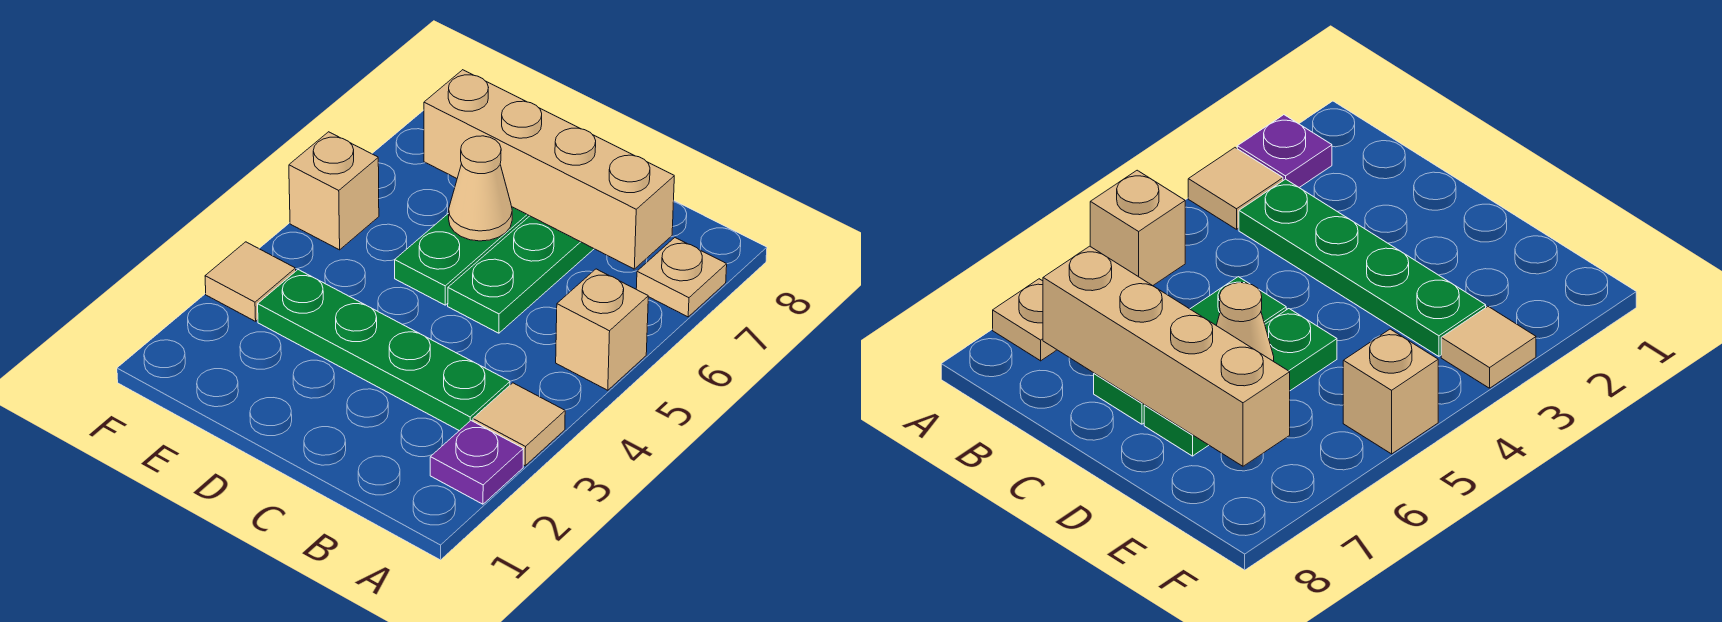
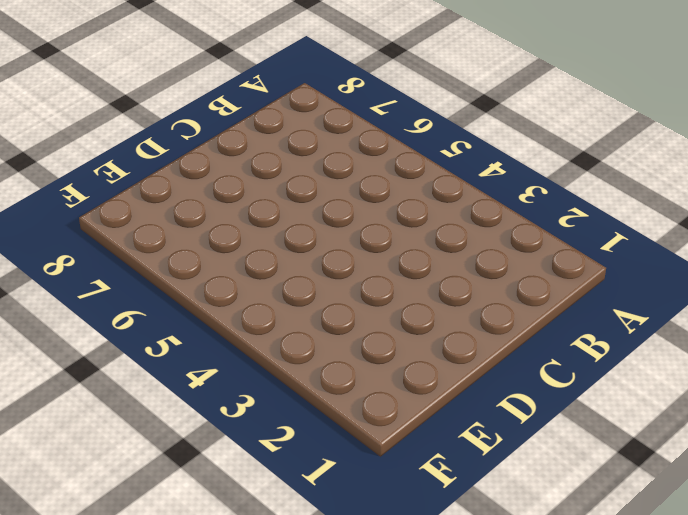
none -> purple plate A2 level 1
none -> tan tile A3 level 1

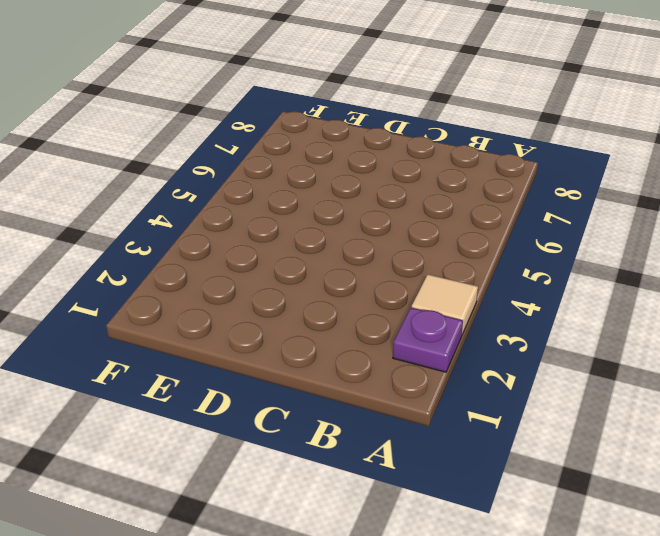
none -> tan brick A5 level 1
none -> tan plate A7 level 1

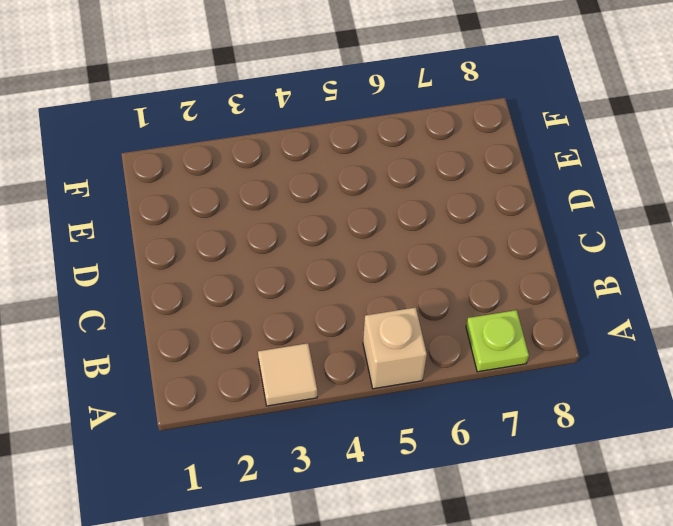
lime plate A7 level 1 -> tan plate A7 level 1
none -> purple plate A2 level 1
none -> green plate B3:E3 level 1

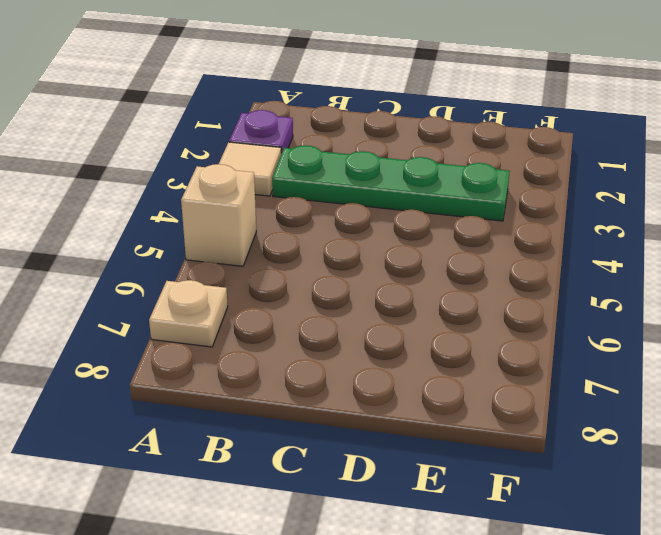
none -> green plate C5:C7 level 1
none -> green plate D5:D7 level 1

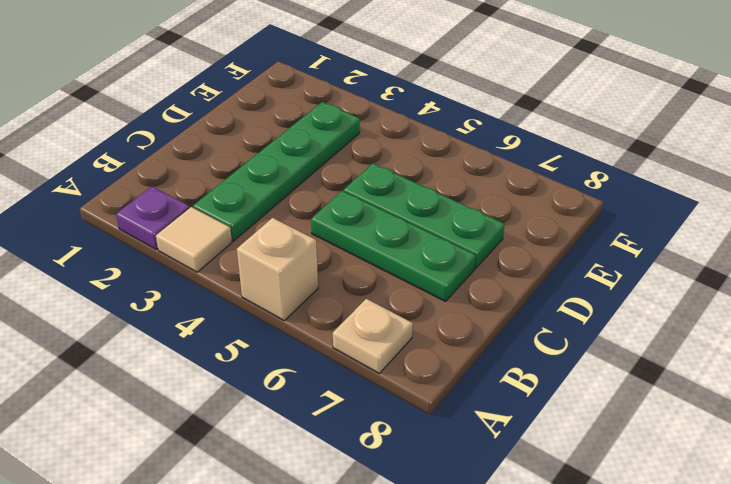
none -> tan tile F3 level 1
none -> tan brick F5 level 1

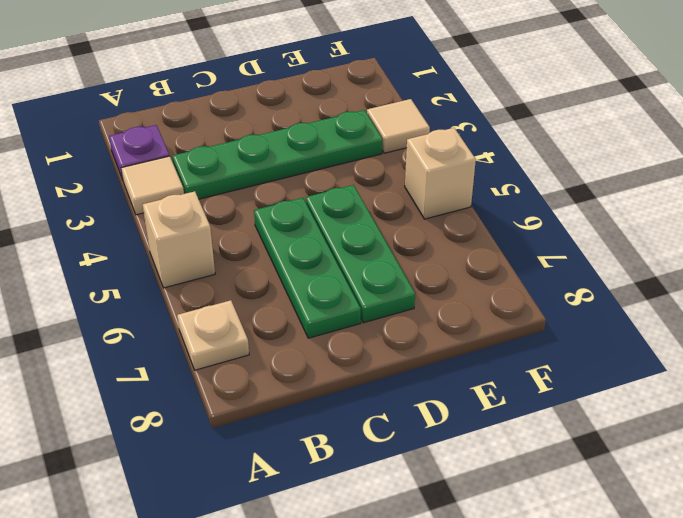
none -> tan brick B7:E7 level 2
none -> tan cone D6 level 2

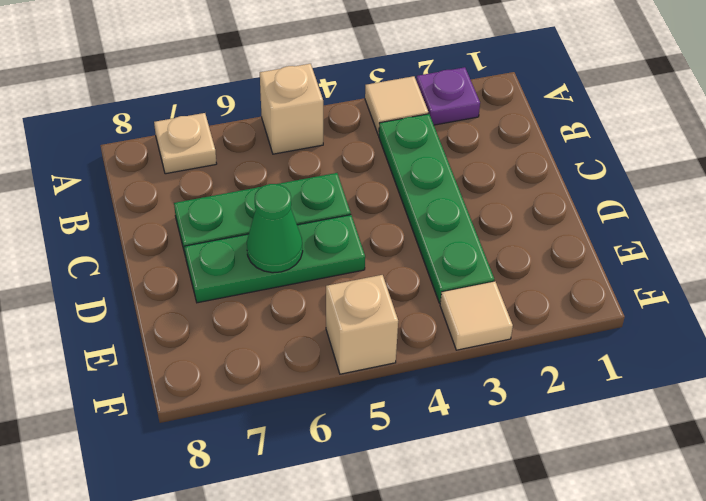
green cone D6 level 2 -> tan cone D6 level 2
none -> tan brick B7:E7 level 2

